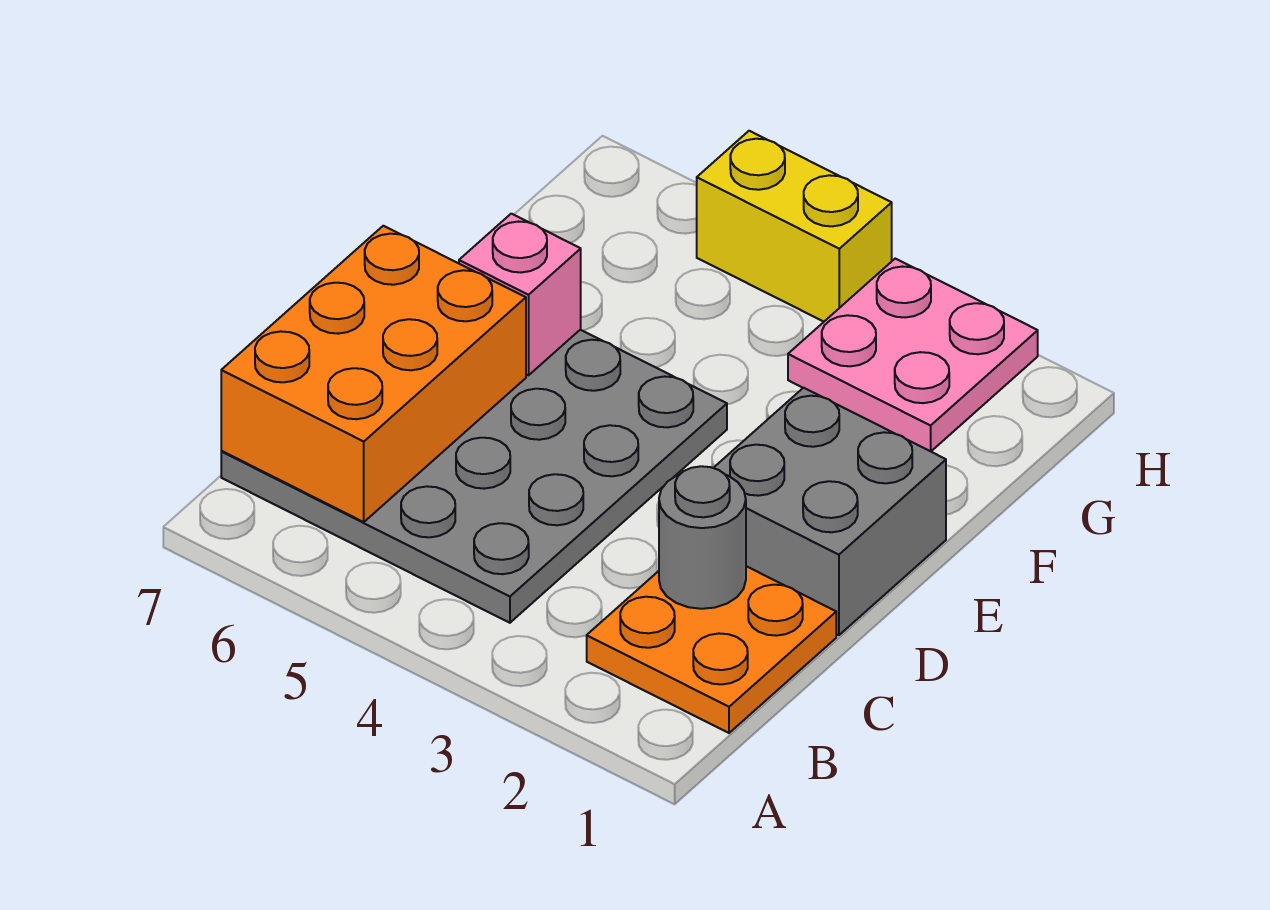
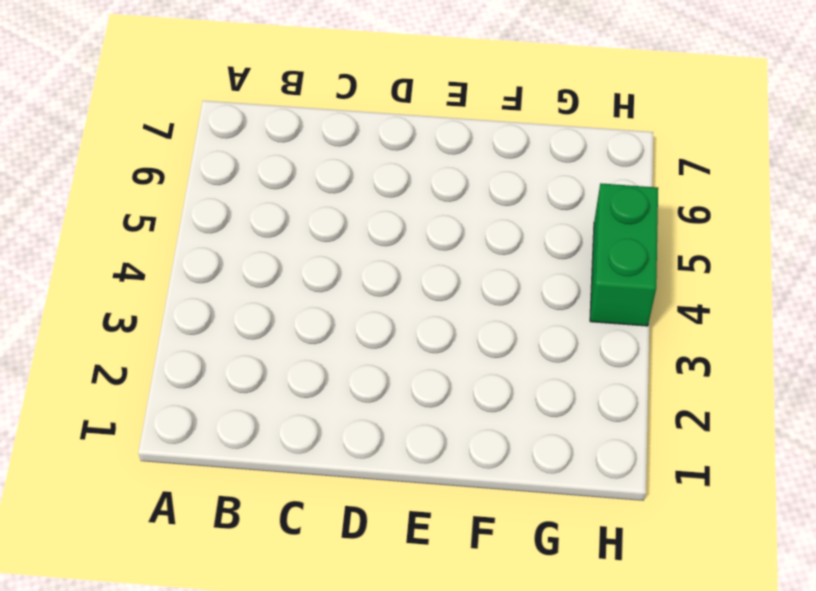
green brick H4:H5 level 1 -> yellow brick H4:H5 level 1
none -> orange plate B1:C2 level 1
none -> grey plate B4:E7 level 1

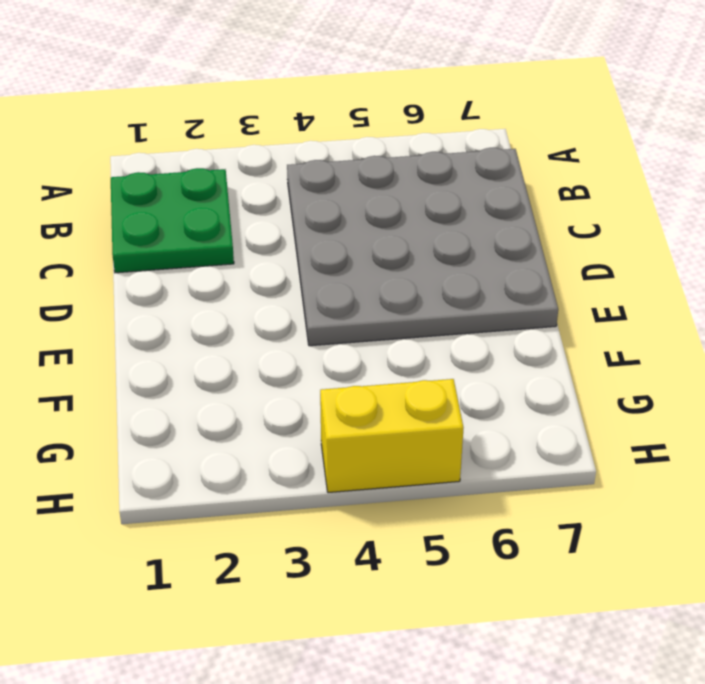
green plate B1:C2 level 1 -> orange plate B1:C2 level 1
none -> grey brick D1:E2 level 1
none -> pink plate G2:H3 level 1

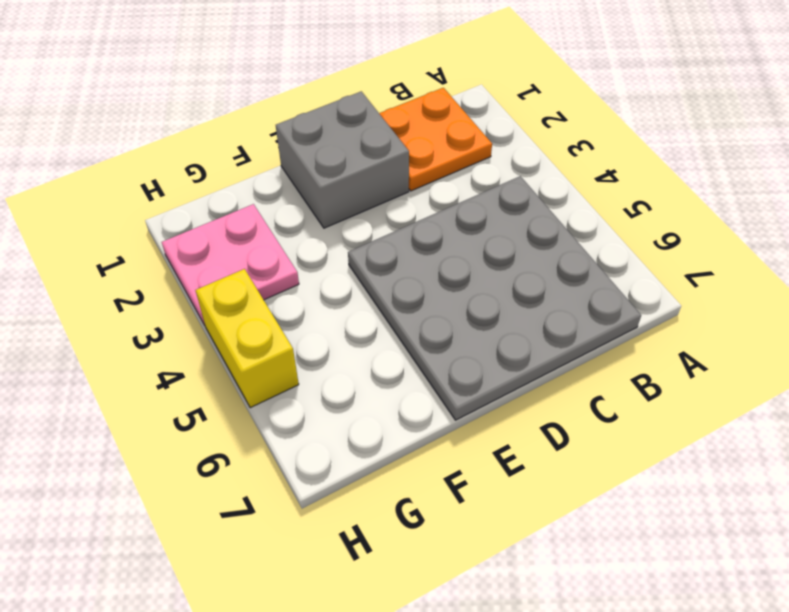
none -> orange brick B6:D7 level 2
none -> grey round brick C2 level 2

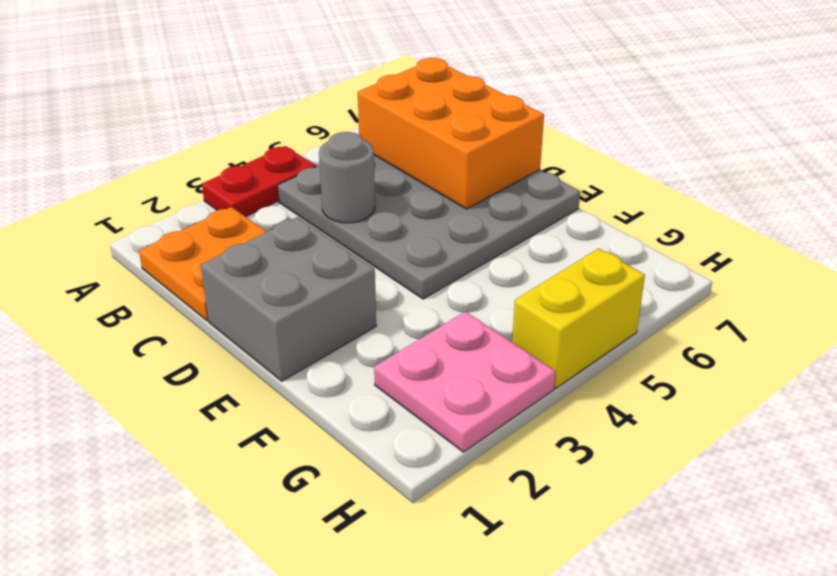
red plate A3:A4 level 1 -> none
grey round brick C4 level 2 -> grey round brick C2 level 2
none -> pink brick E6 level 2

